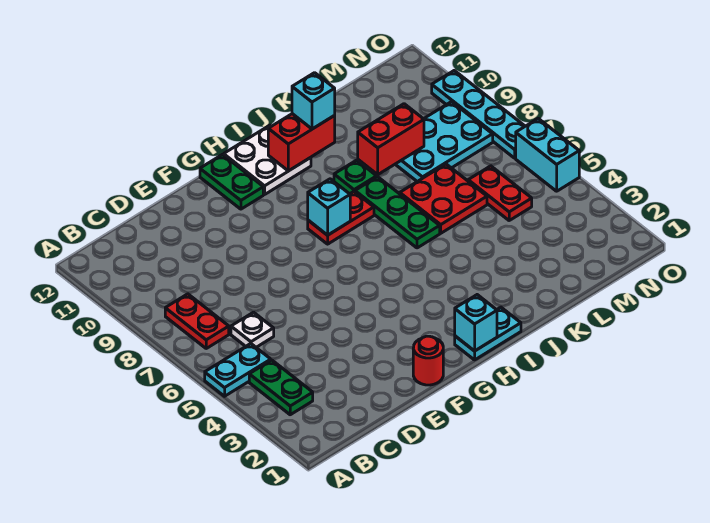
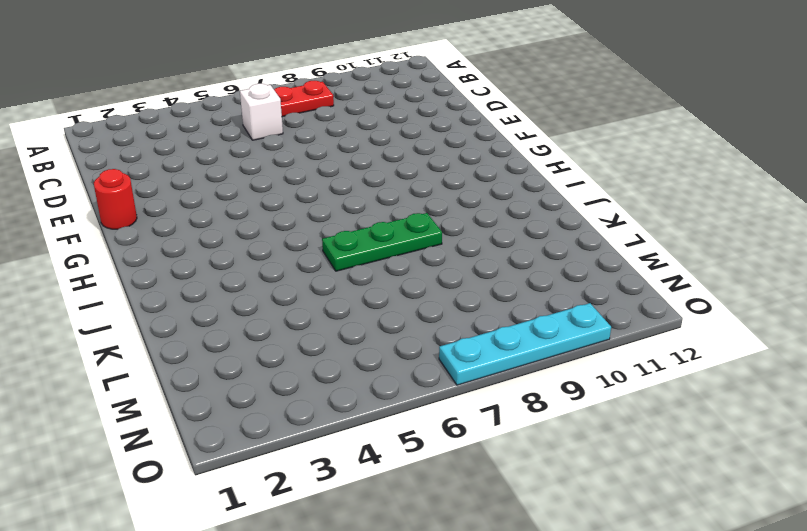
white brick C6 level 1 -> white plate C6 level 1
none -> cyan plate A5:B5 level 1
none -> green plate B3:B4 level 1
none -> green plate G11:G12 level 1

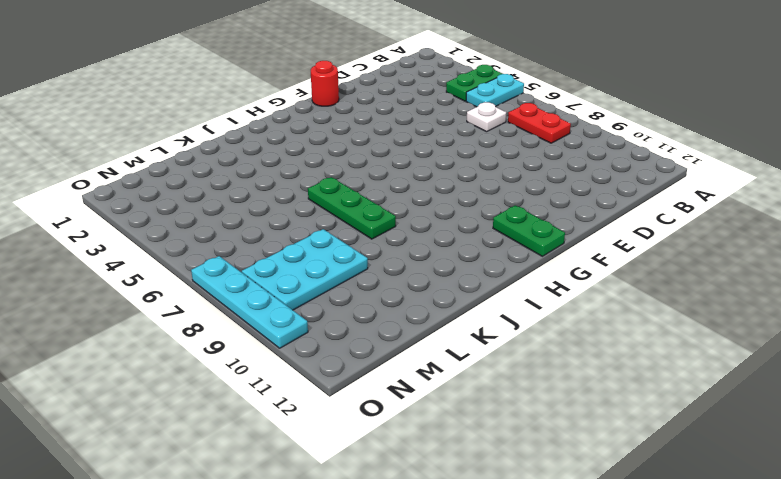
green plate A4:B4 level 1 -> green plate B3:B4 level 1
none -> cyan plate H1:I1 level 1
none -> red plate H8:I8 level 1
none -> white plate H11:I12 level 1

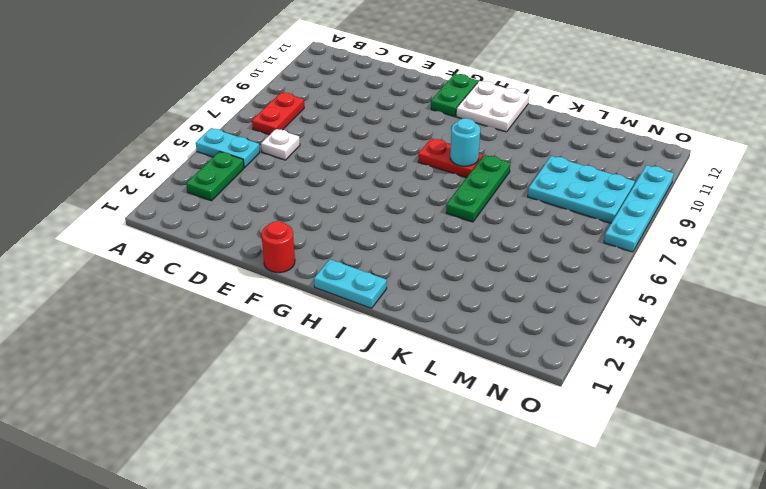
cyan round brick I8 level 2 -> none
none -> green plate J9 level 1
none -> red plate K6:L7 level 1
none -> red plate M5:M6 level 1

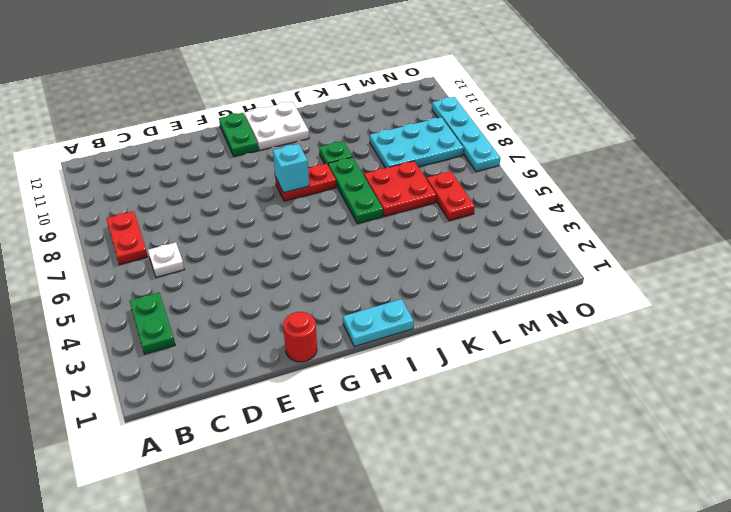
none -> cyan plate A5:B5 level 1
none -> cyan brick O5:O6 level 1
none -> cyan brick H1 level 2

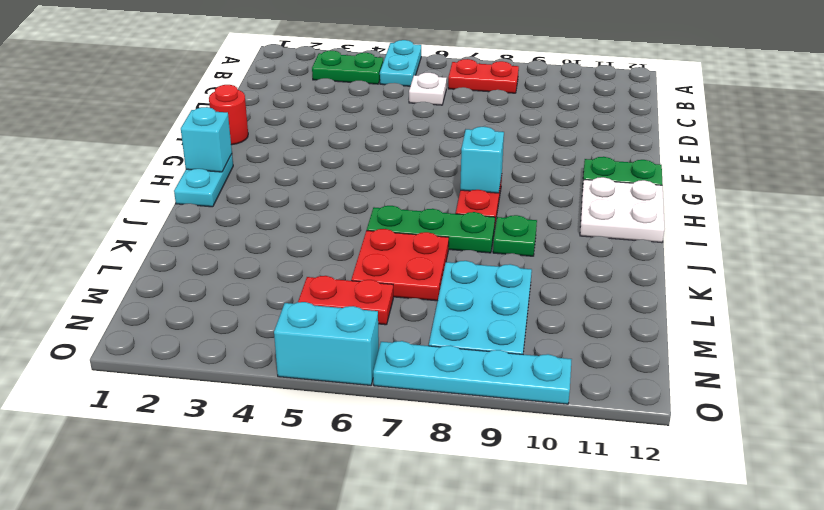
none -> red brick I11:J11 level 2
none -> red brick K9:L9 level 2
none -> cyan brick J11 level 3

